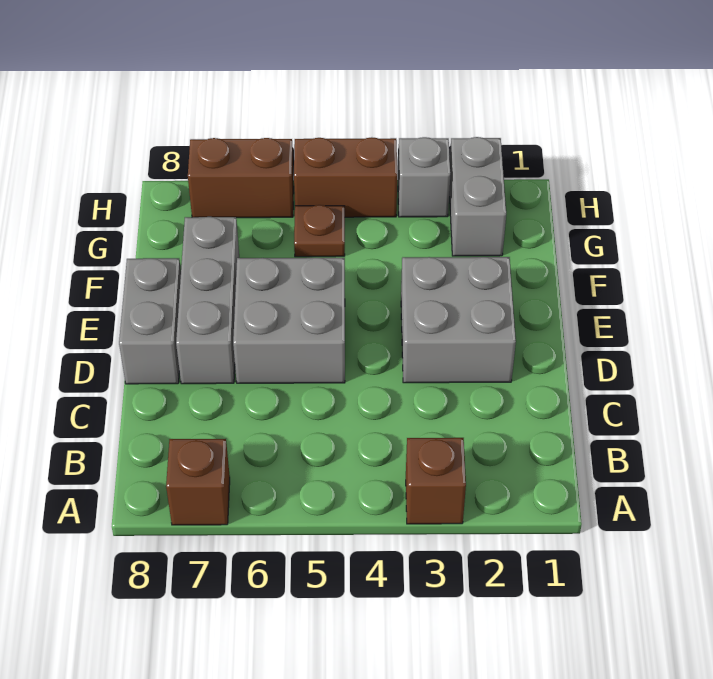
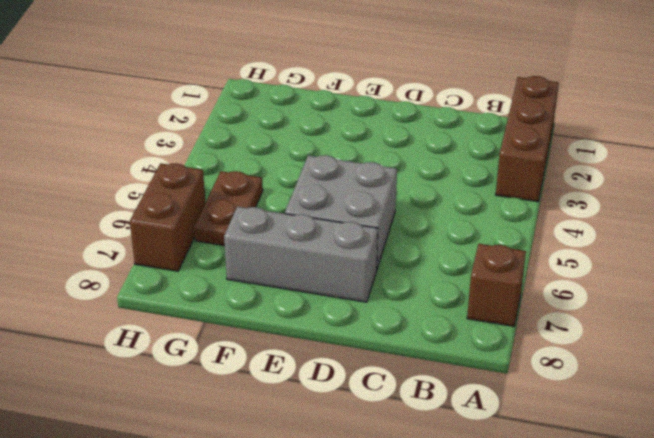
brown brick A1:A3 level 1 -> brown brick A3 level 1
brown plate G5:G6 level 1 -> brown plate G5 level 1
none -> grey brick D2:E3 level 1
none -> grey brick D8:E8 level 1

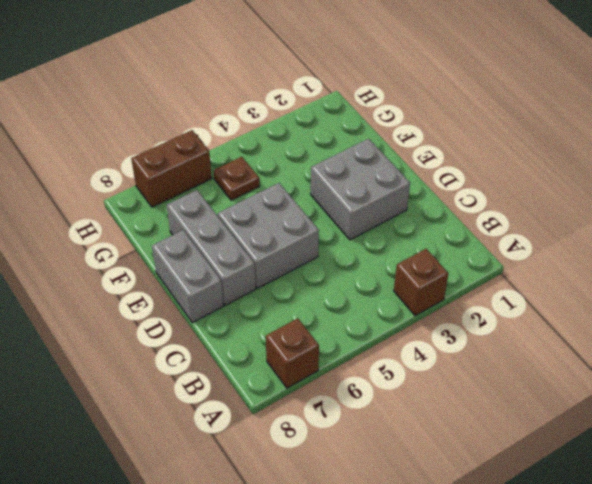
none -> grey brick G2:H2 level 1
none -> grey brick H3 level 1

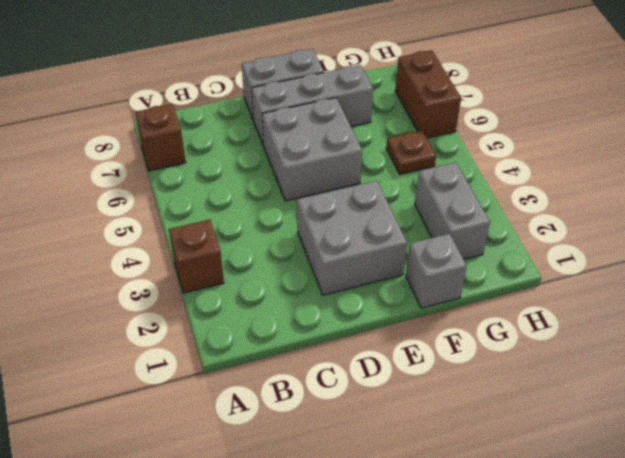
grey brick F1 level 1 -> grey brick H3 level 1
grey brick G2:G3 level 1 -> grey brick G2:H2 level 1
none -> brown brick H4:H5 level 1

